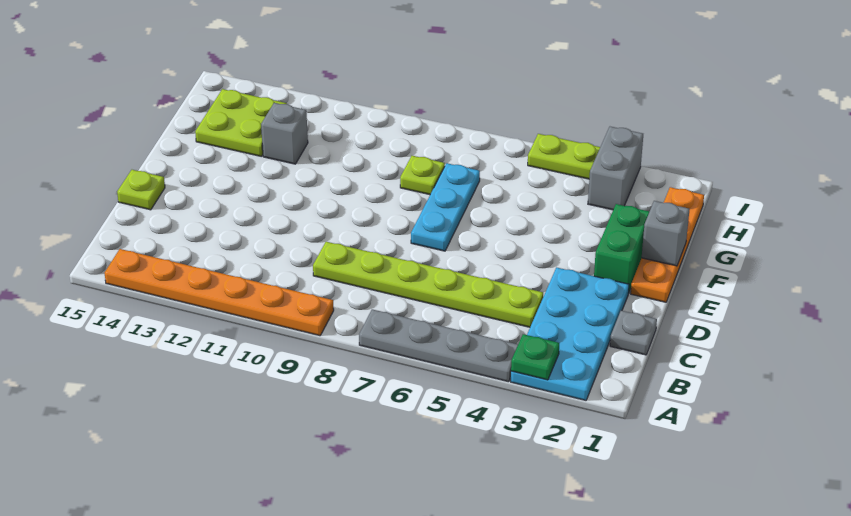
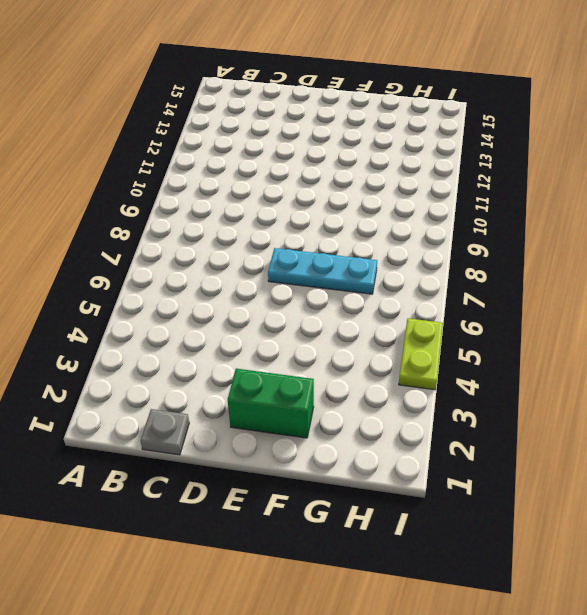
none -> cyan plate A2:D3 level 1
none -> grey plate A4:A7 level 1
none -> orange plate A9:A14 level 1

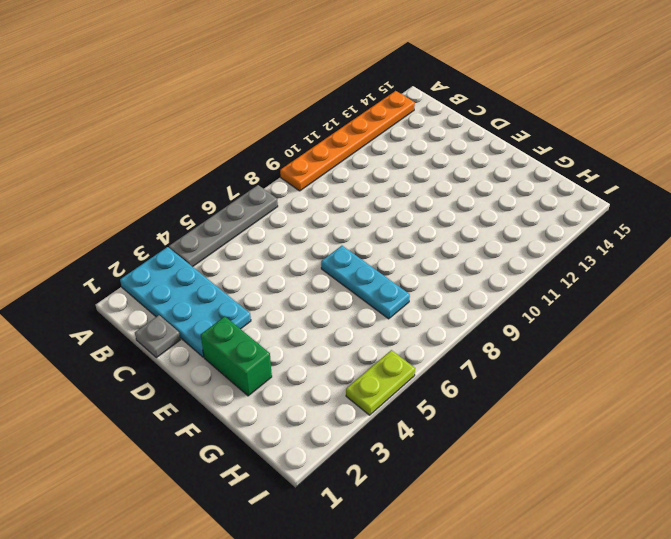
none -> lime plate C4:C9 level 1
none -> lime plate D15 level 1
none -> orange plate E1:H1 level 1

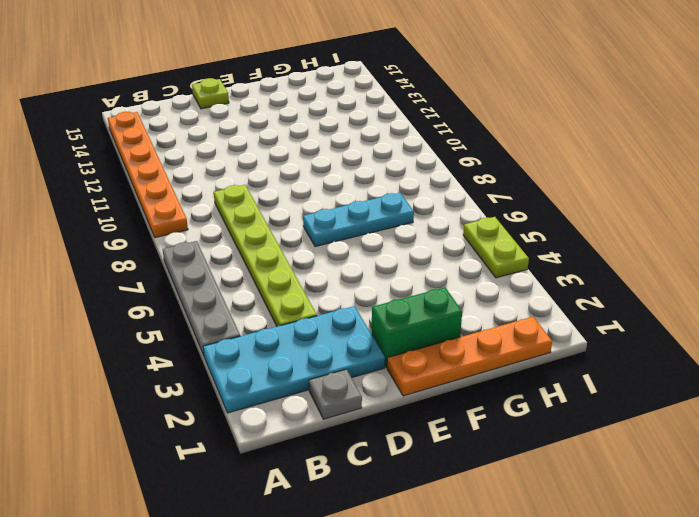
none -> lime plate G8 level 1
none -> grey brick G12 level 1
none -> lime plate G13:H14 level 1

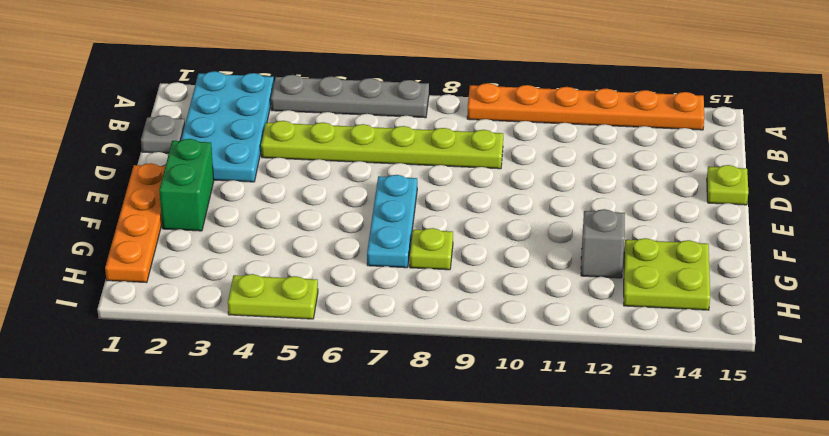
none -> grey brick H3:I3 level 1
none -> green plate A3 level 2
none -> grey brick F1 level 2

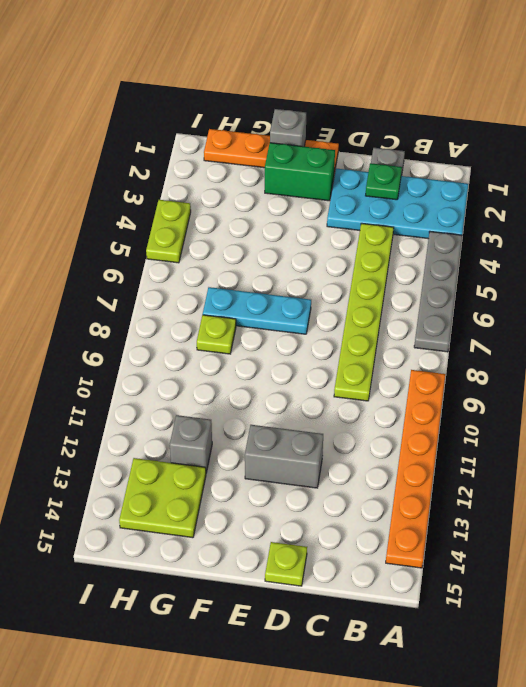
green plate C2 level 2 -> green plate A3 level 2
grey brick D12:E12 level 1 -> grey brick H3:I3 level 1

